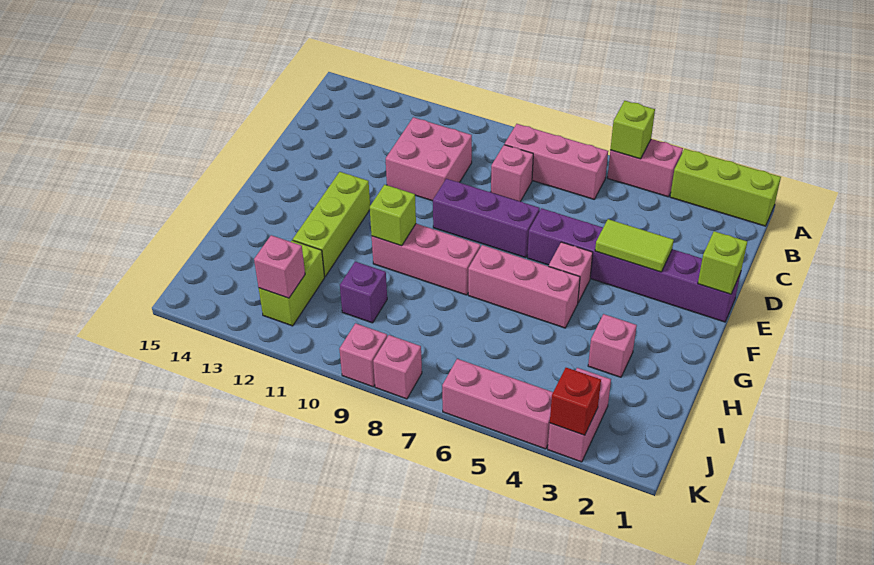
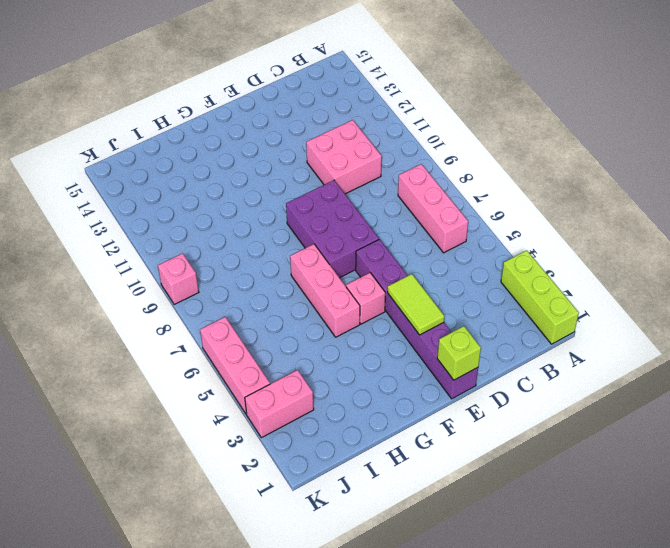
purple brick E7:F9 level 1 -> purple brick E7:E9 level 1
none -> pink brick A4:A5 level 1
none -> pink brick C8 level 1
none -> lime brick F12:H12 level 1

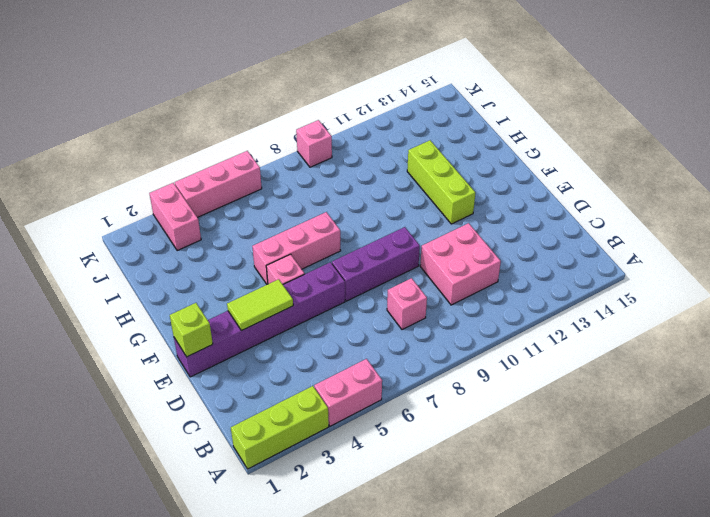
none -> pink brick B6:B8 level 1
none -> pink brick G8:G10 level 1
none -> pink brick H3 level 1

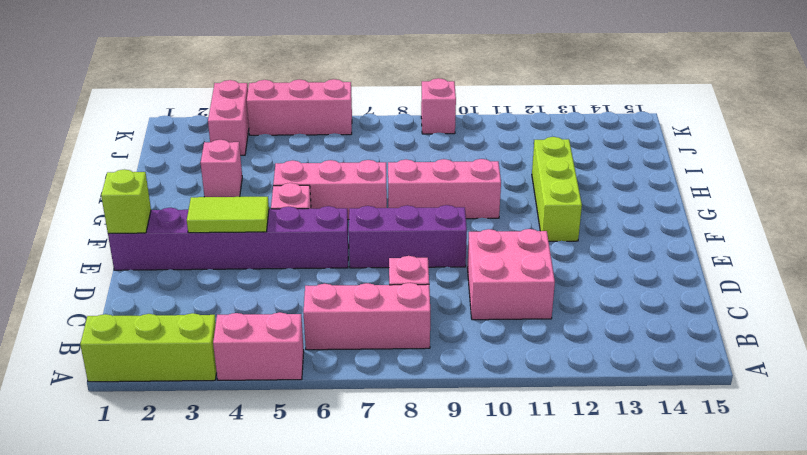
none -> purple brick I10 level 1
none -> lime brick I12:J12 level 1
none -> pink brick K8 level 1

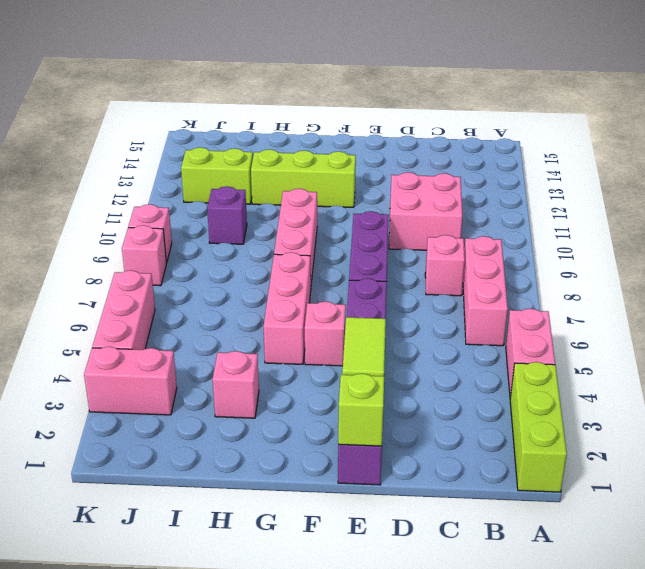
none -> lime brick A5 level 2
none -> lime brick G10 level 2
none -> pink brick J12 level 2

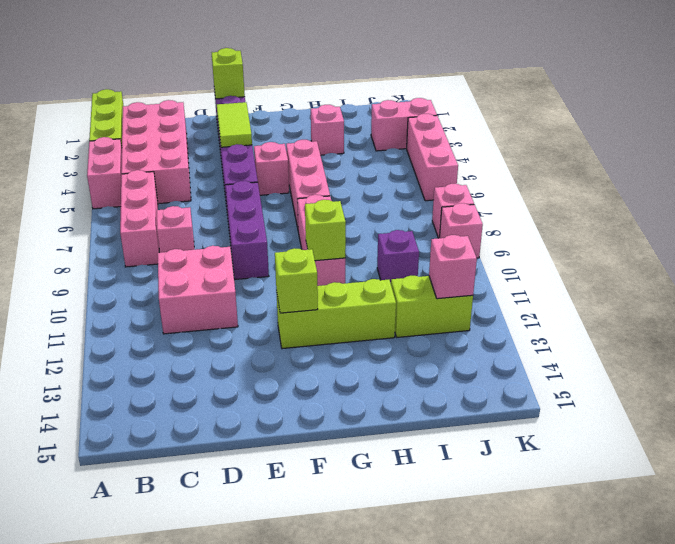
pink brick B2:C5 level 1 -> none
lime brick F12 level 2 -> lime brick A5 level 2
none -> red brick K3 level 2

